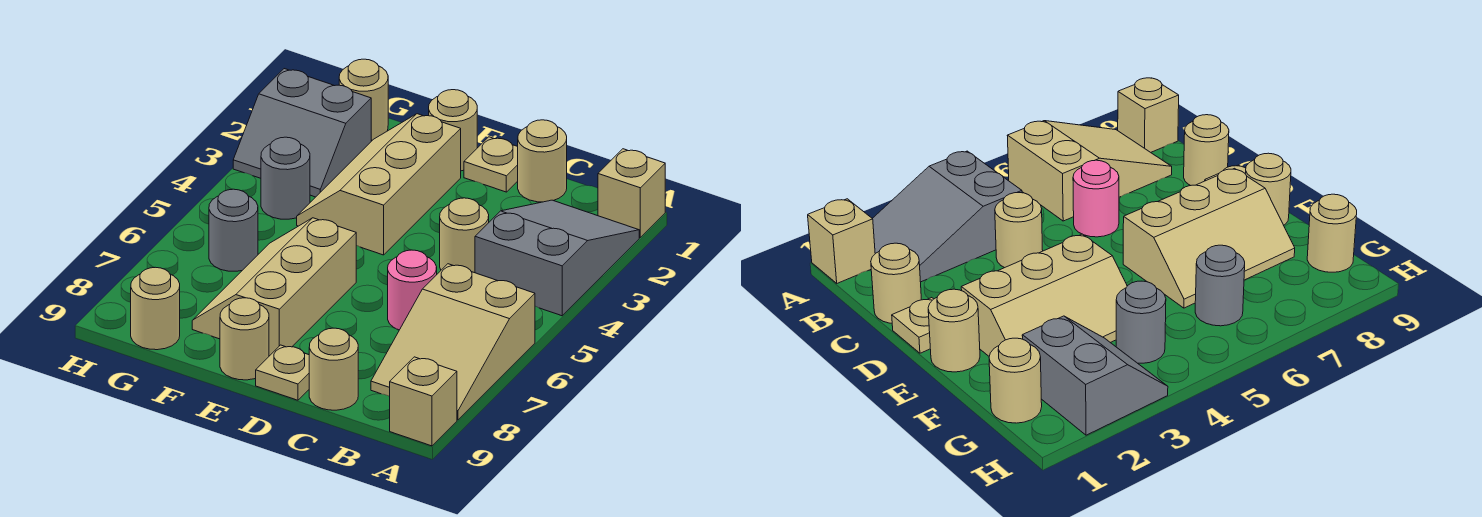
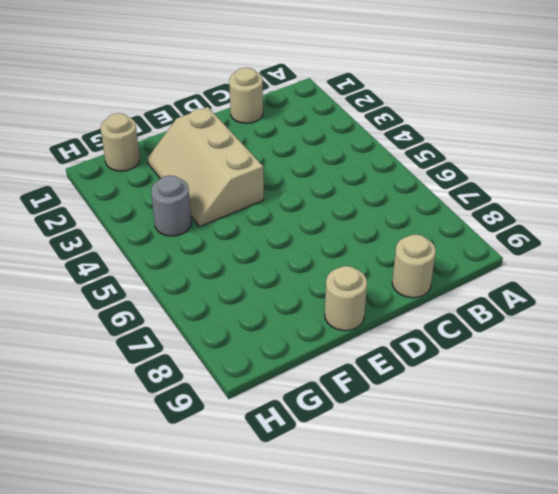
none -> tan brick A1 level 1
none -> grey slope A2:B4 level 1 top 4
none -> tan slope A6:B8 level 1 top 6

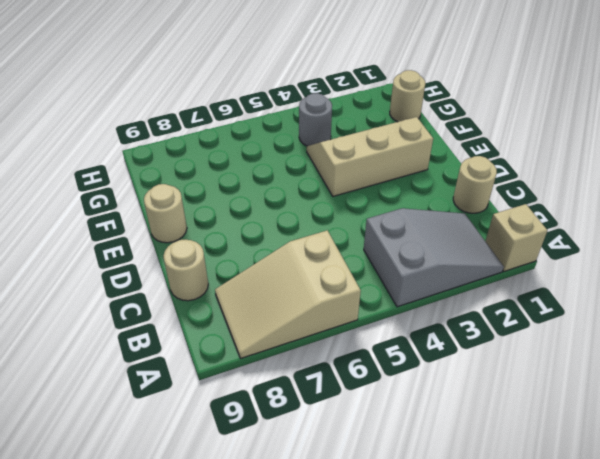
none -> tan brick A9 level 1
none -> tan round brick C4 level 1
none -> pink round brick C6 level 1

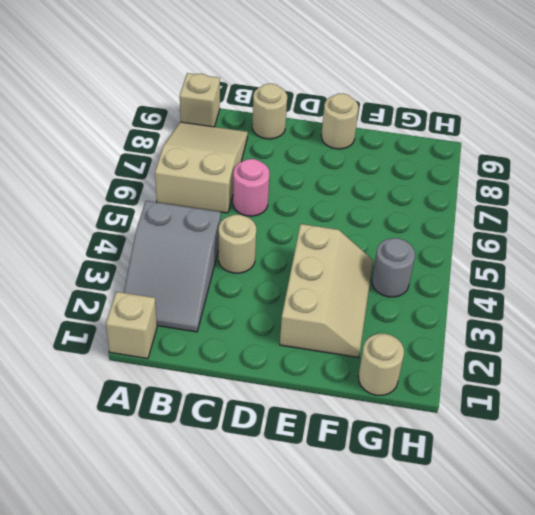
none -> tan round brick C1 level 1
none -> tan plate D1 level 1
none -> tan plate D9 level 1

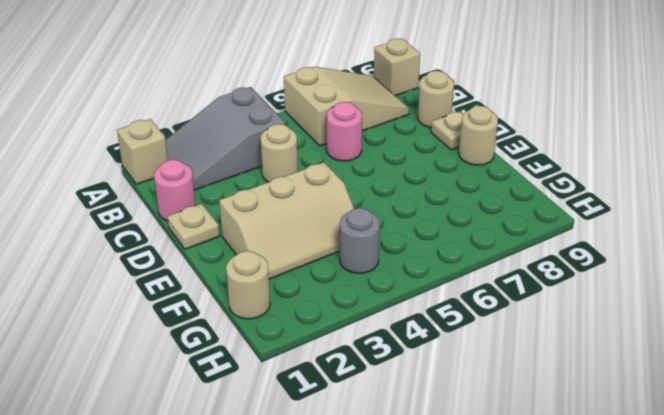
pink round brick C1 level 1 -> tan round brick C1 level 1
none -> tan round brick E1 level 1
none -> tan slope E6:F8 level 1 top E
none -> grey slope G2:H3 level 1 top 2

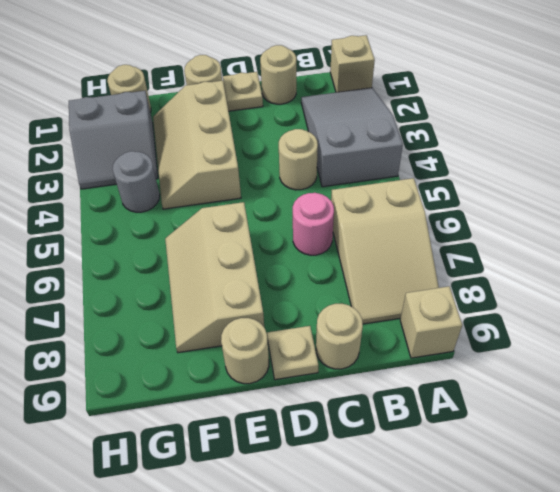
none -> grey round brick G6 level 1
none -> tan round brick G9 level 1

